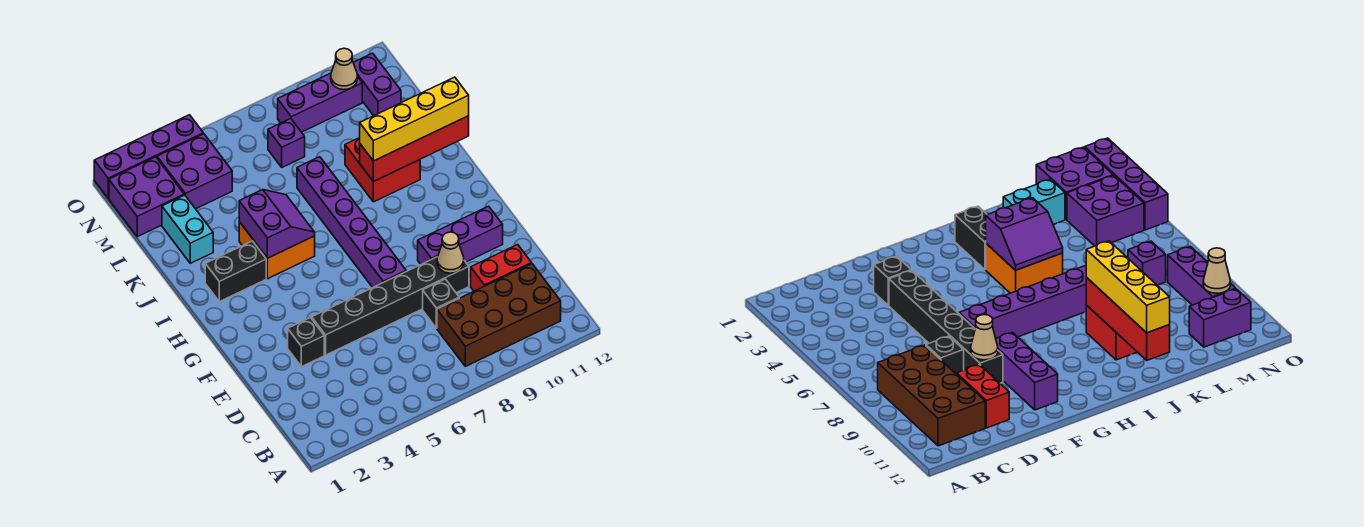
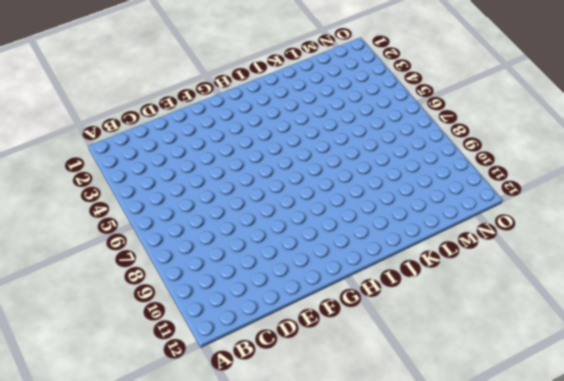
none -> brown brick B8:C11 level 1
none -> black brick D8 level 1
none -> red brick D10:D11 level 1

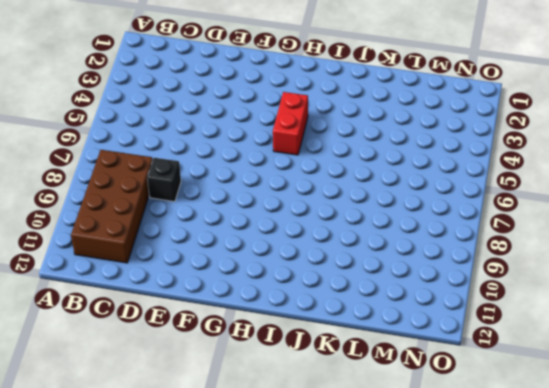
red brick H4:H5 level 1 -> red brick D10:D11 level 1
none -> black brick E3 level 1
none -> black brick E4:E9 level 1
none -> purple brick F7:K7 level 1

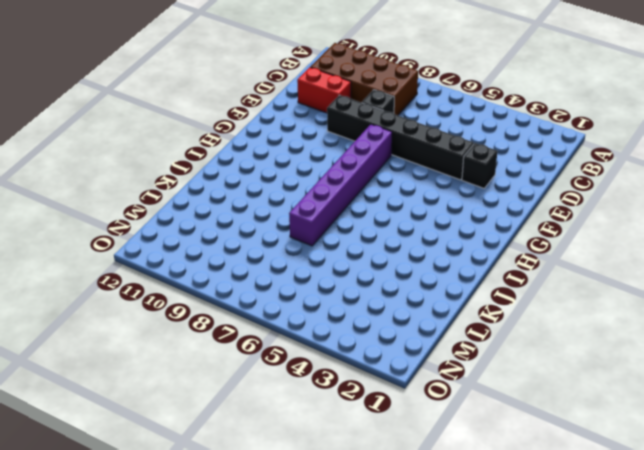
none -> purple brick F9:F11 level 1
none -> black brick I2:I3 level 1
none -> orange brick I4:J5 level 1

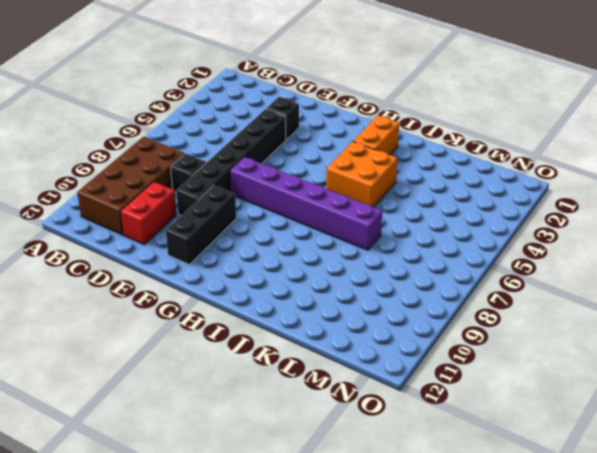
black brick F9:F11 level 1 -> purple brick F9:F11 level 1
orange brick I2:I3 level 1 -> black brick I2:I3 level 1
none -> red brick J9:K10 level 1
none -> cyan brick K2:L2 level 1
none -> purple brick M1:N2 level 1

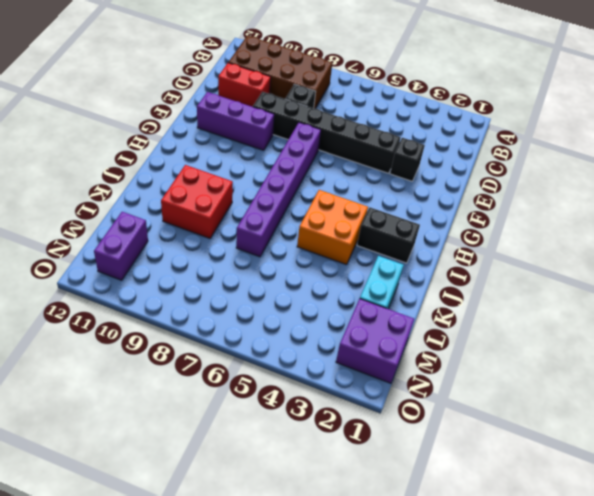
none -> purple brick M3:N4 level 1
none -> purple brick M7 level 1
none -> purple brick N8:N10 level 1

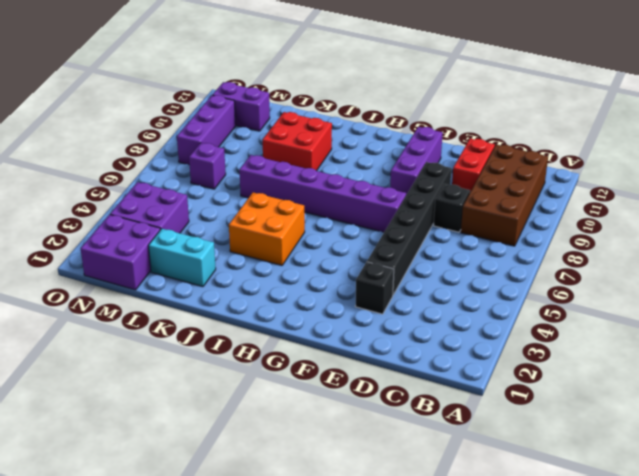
none -> black brick I2:I3 level 1
none -> purple brick O1:O4 level 1
none -> tan cone E9 level 2

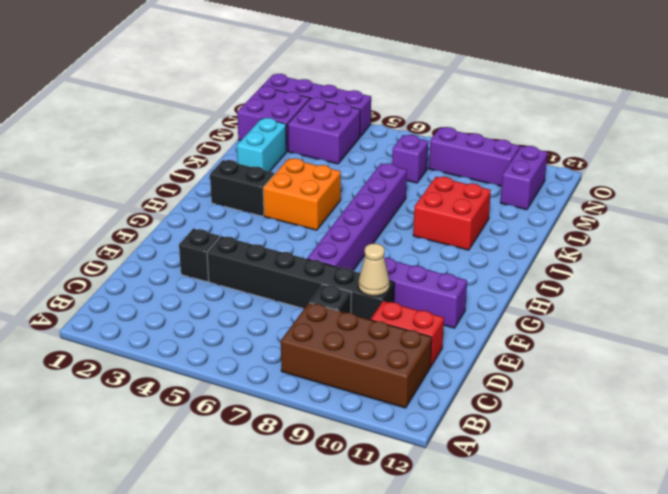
none -> purple slope I4:J5 level 2 top 4
none -> red brick J9:J12 level 2
none -> tan cone N10 level 2

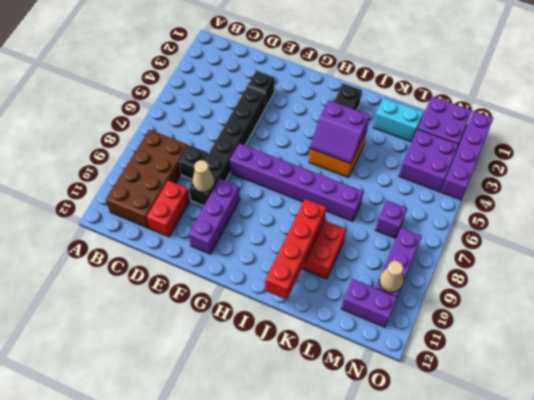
none -> yellow brick J9:J12 level 3

